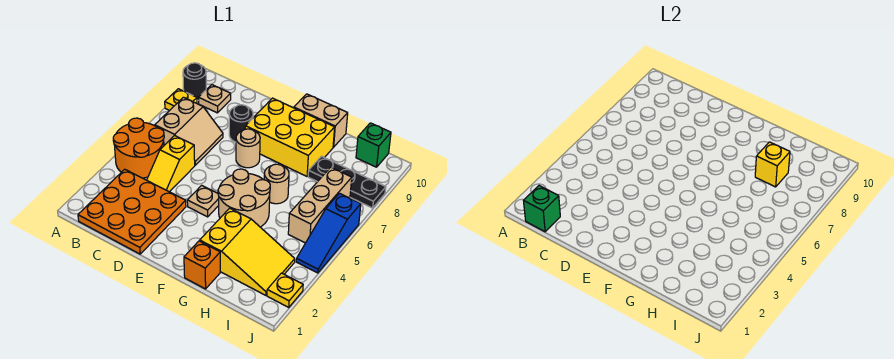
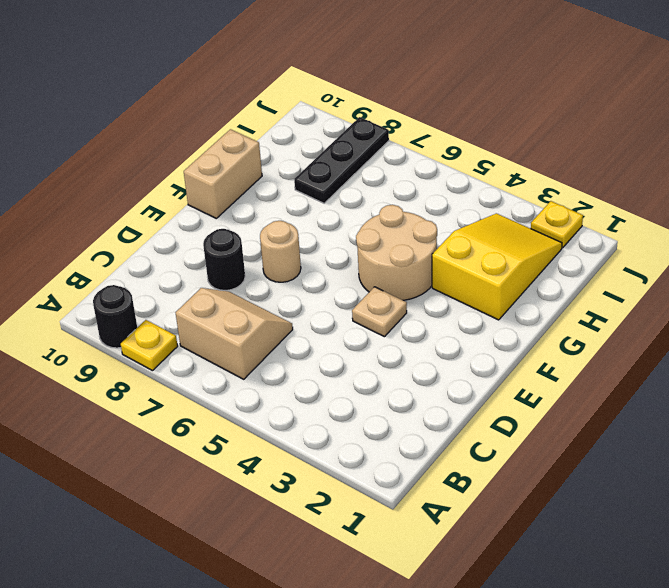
none -> orange round brick A4:B5 level 1
none -> orange plate B1:D3 level 1
none -> tan plate B9 level 1

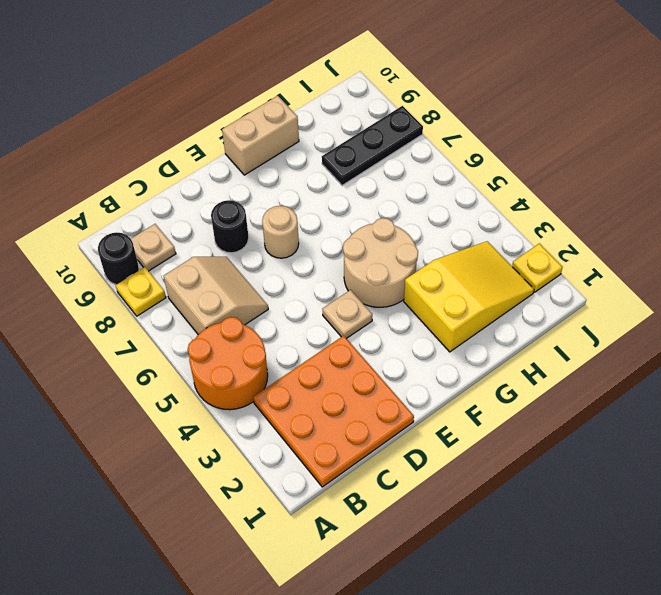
none -> yellow slope C4:C5 level 1 top 5
none -> yellow brick E8:G9 level 1
none -> orange brick G1 level 1

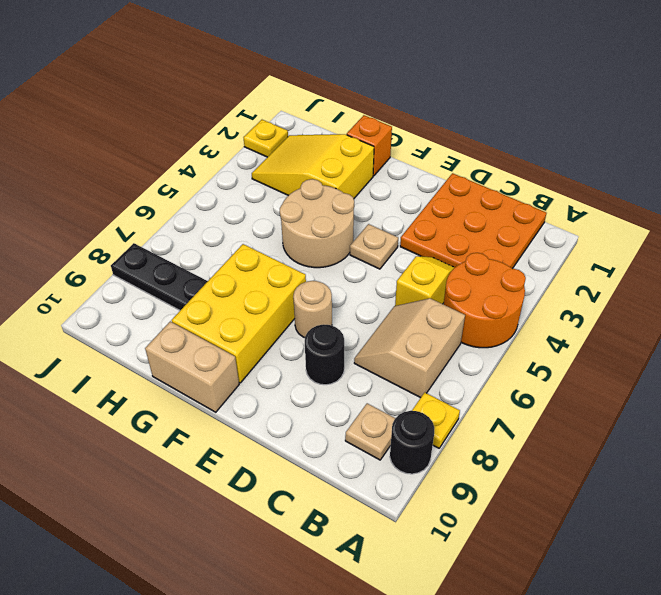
yellow brick F7:G9 level 1 -> yellow brick E8:G9 level 1
none -> tan round brick G6 level 1
none -> tan brick I5:I7 level 1
none -> green brick I10 level 1

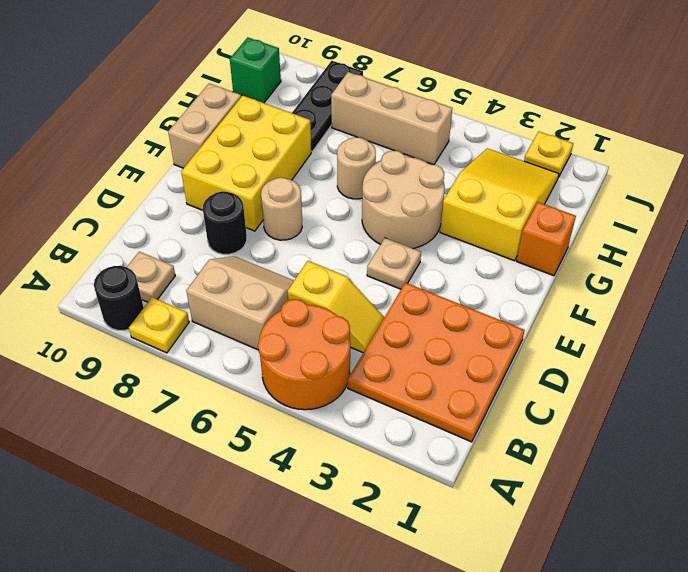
none -> blue slope J4:J6 level 1 top 6
none -> green brick B1 level 2
none -> yellow brick H8 level 2

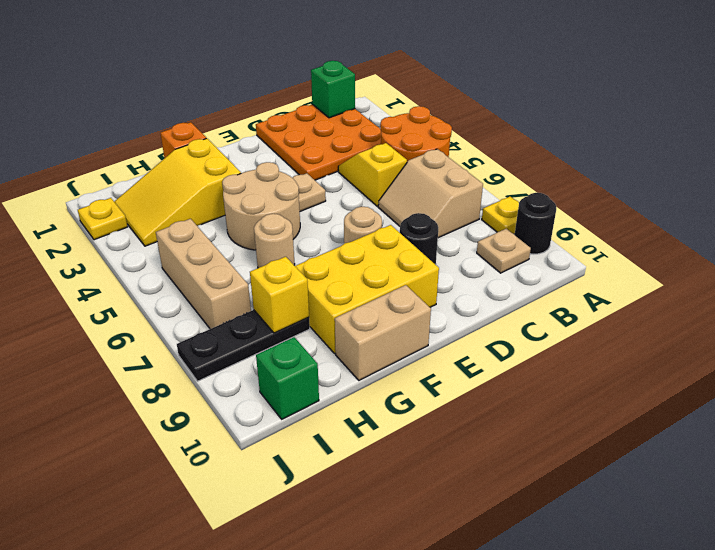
none -> blue slope J4:J6 level 1 top 6

